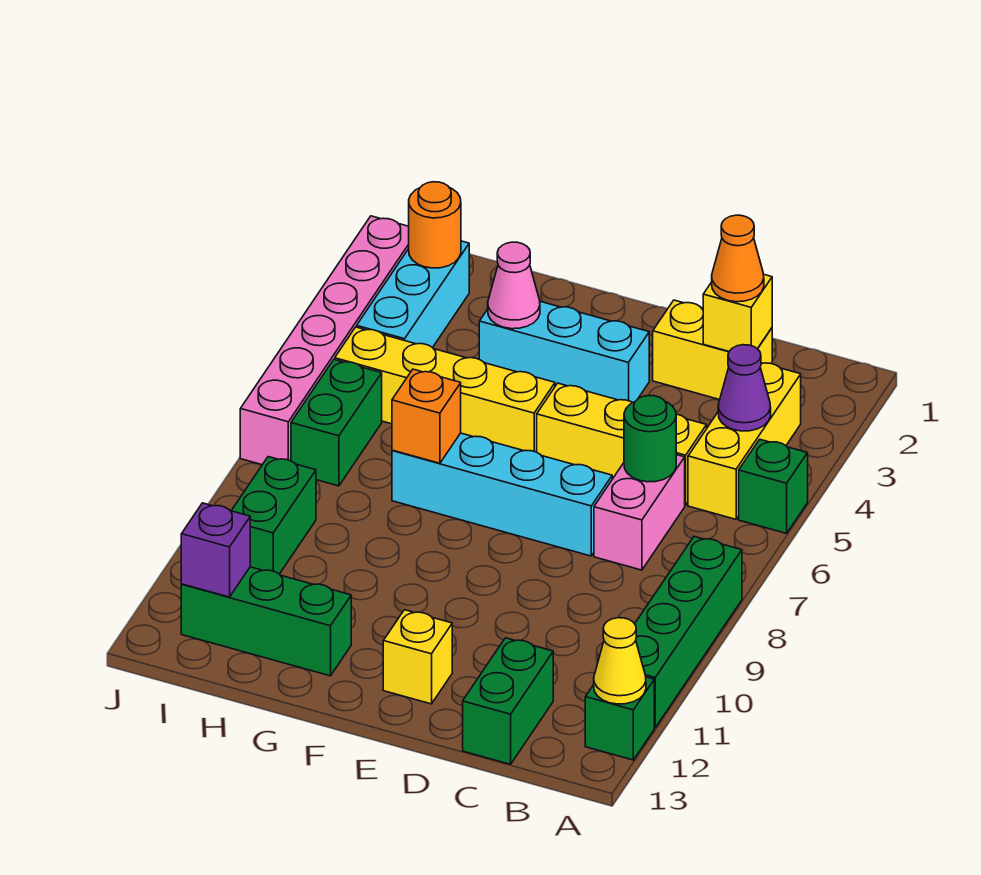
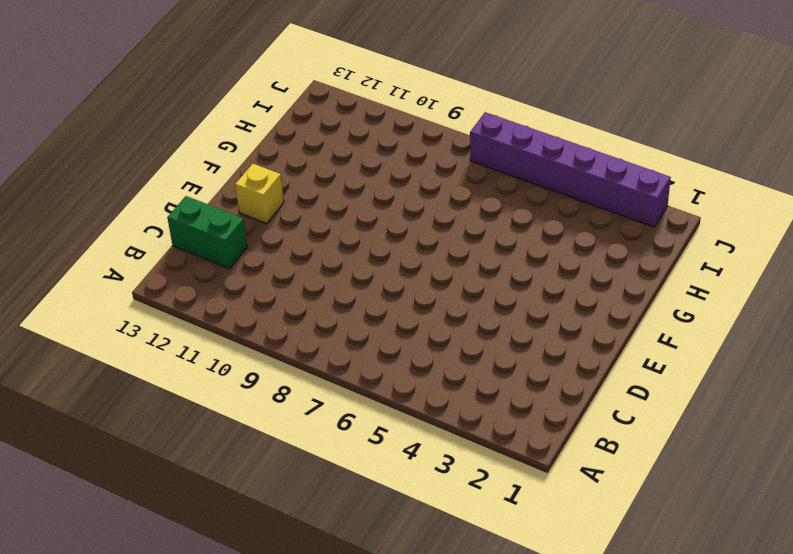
purple brick J2:J7 level 1 -> pink brick J2:J7 level 1
none -> green brick A5 level 1
none -> green brick A8:A11 level 1
none -> green brick A12 level 1

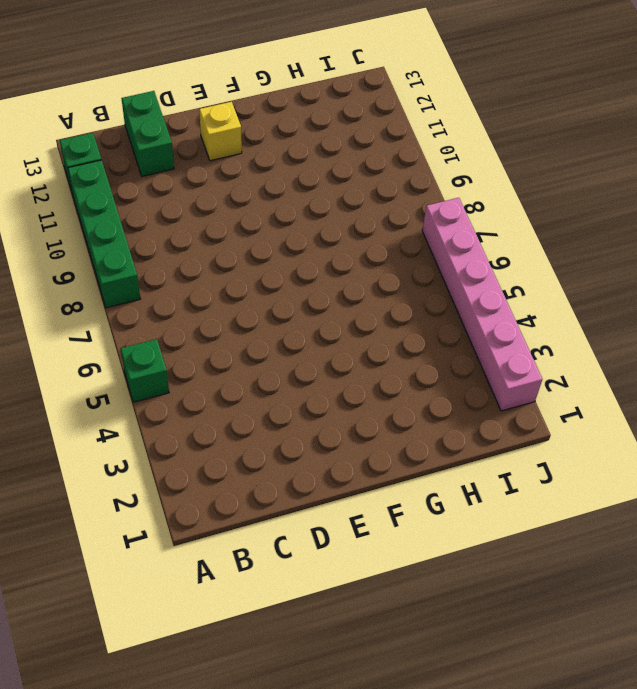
none -> yellow brick B3:B5 level 1
none -> yellow brick C2:D2 level 1
none -> yellow brick C5:E5 level 1

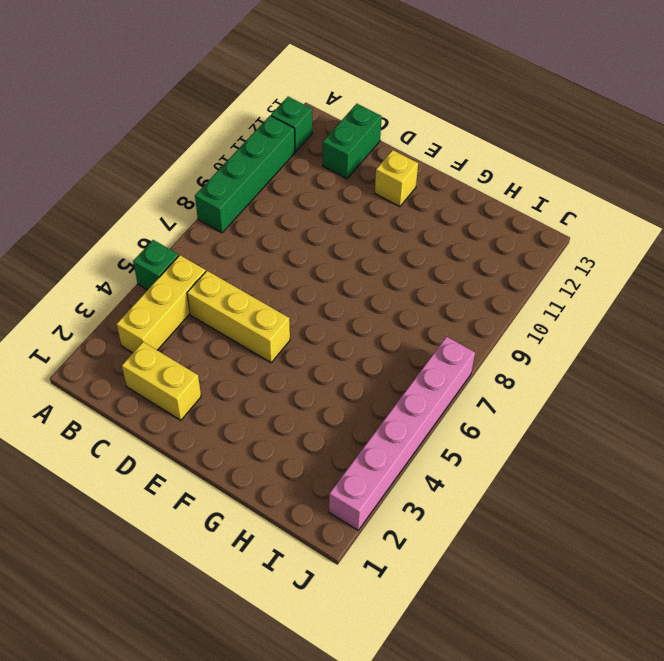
none -> pink brick C6:C7 level 1
none -> cyan brick D7:G7 level 1
none -> cyan brick E3:G3 level 1

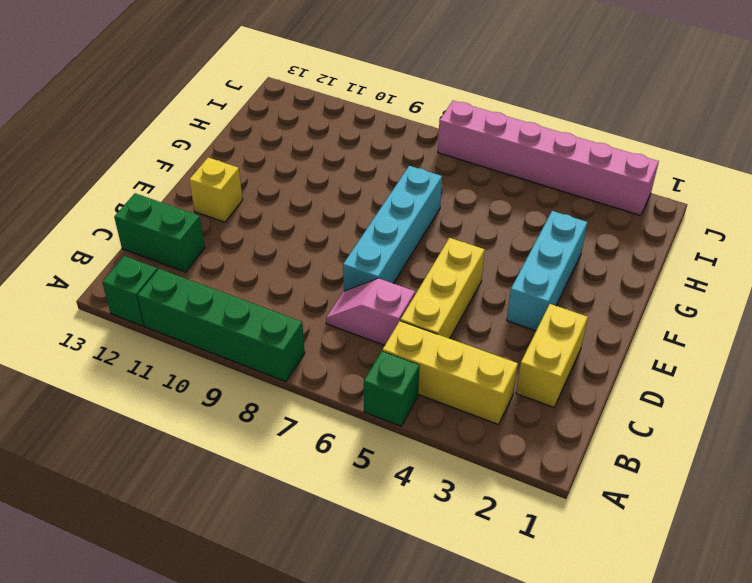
pink slope C6:C7 level 1 top 6 -> pink brick C6:C7 level 1
none -> yellow brick F5:I5 level 1
none -> green brick G12:I12 level 1
none -> cyan brick I2:I4 level 1

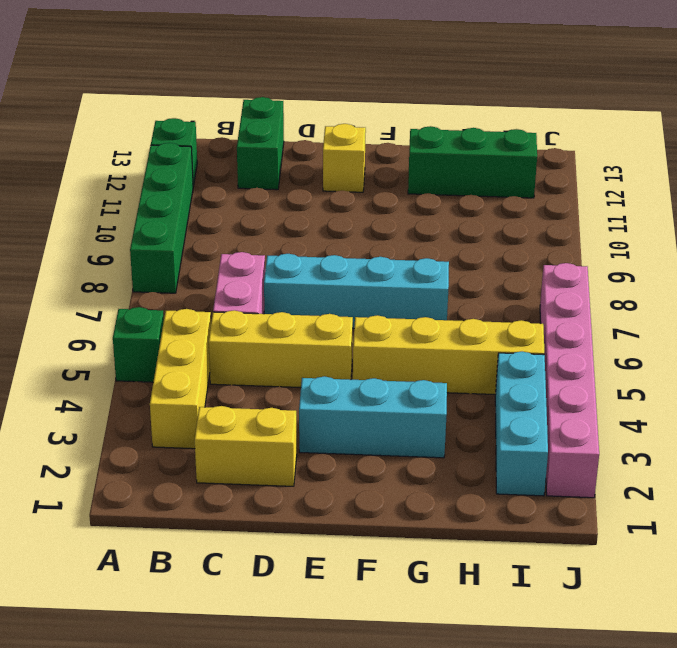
none -> green brick I6:I7 level 1
none -> green brick I9:I10 level 1
none -> yellow cone A12 level 2

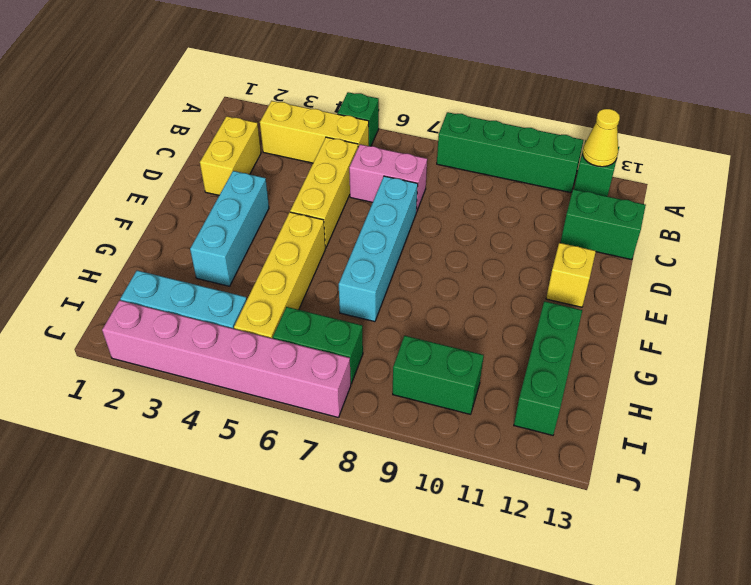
none -> purple cone B4 level 2
none -> yellow brick C2 level 2
none -> green round brick C6 level 2

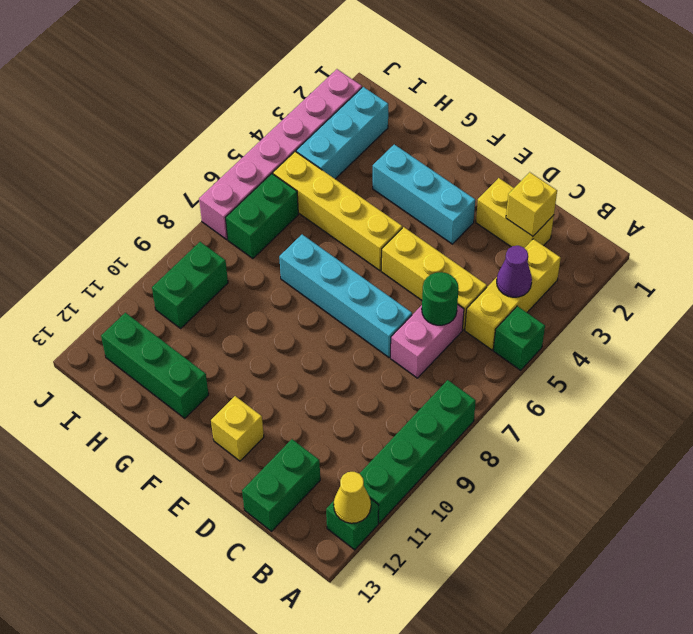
none -> pink cone G3 level 2
none -> orange brick G7 level 2
none -> orange round brick I2 level 2

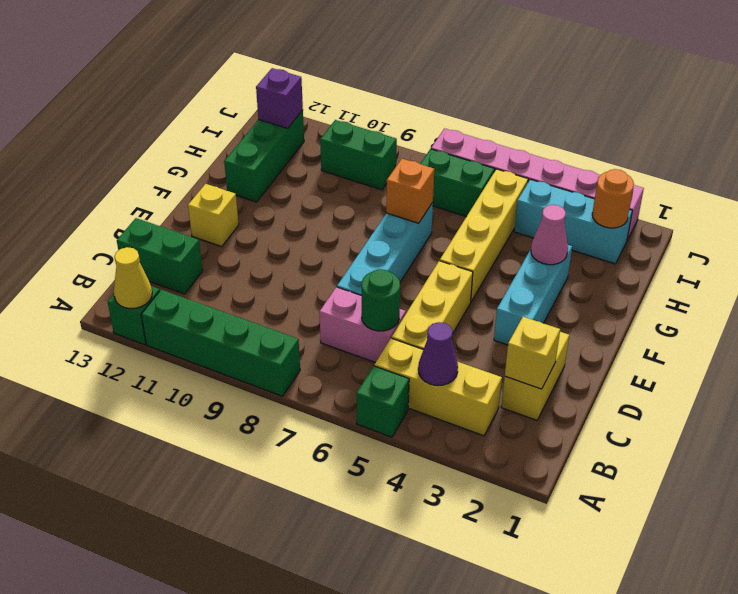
none -> orange cone C2 level 3

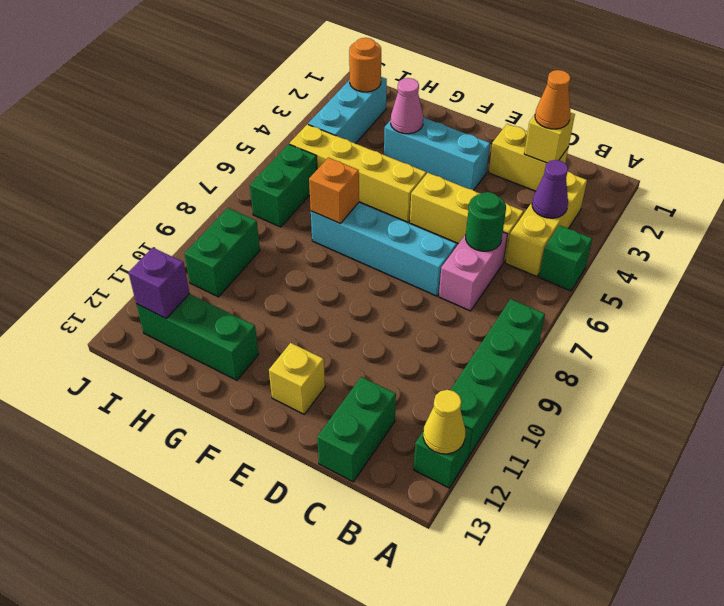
none -> pink brick J2:J7 level 1

